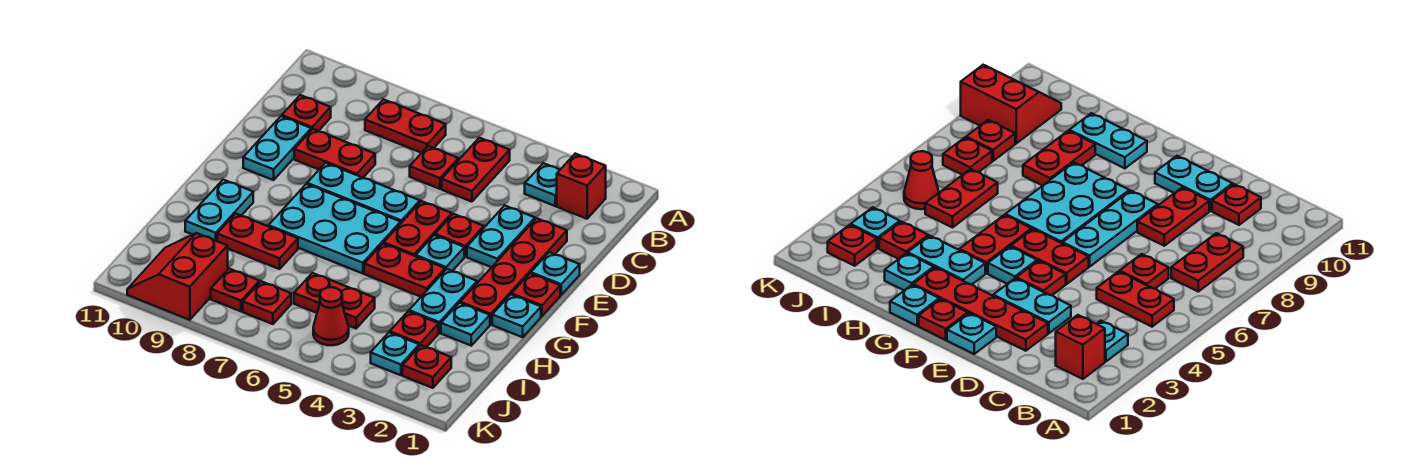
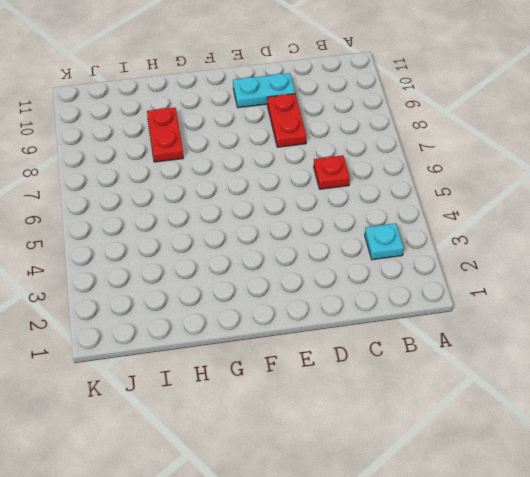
none -> red brick B2 level 1
none -> red plate B5:C5 level 1
none -> red plate B7:B8 level 1
none -> red plate C10 level 1

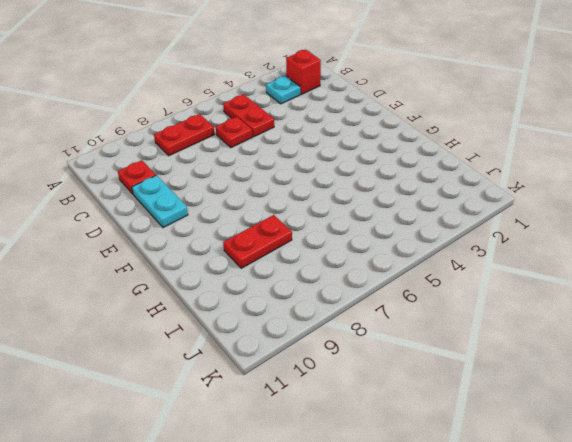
none -> red plate D2:G2 level 1
none -> cyan plate D3:E3 level 1
none -> red plate D8:D9 level 1
none -> cyan plate E1 level 1

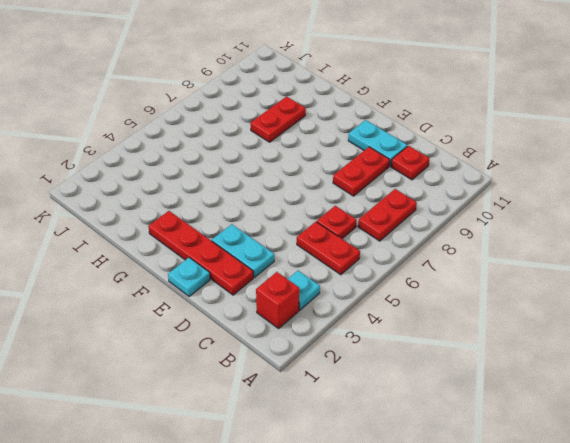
none -> red plate E4 level 1
none -> red plate E5:F5 level 1
none -> cyan plate E6:E8 level 1
none -> red plate F1 level 1

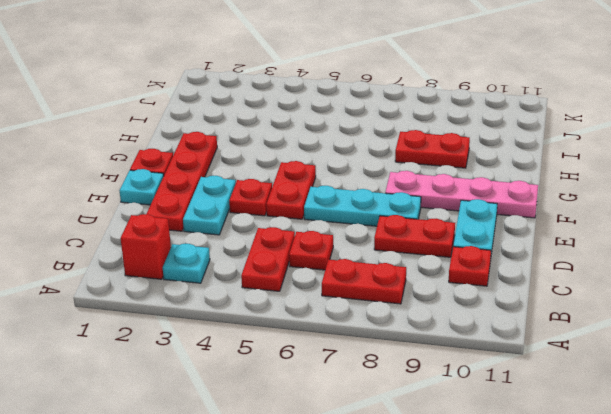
pink plate F8:F11 level 1 -> cyan plate F6:G8 level 1
none -> cyan plate F4 level 1
none -> cyan plate G1 level 1
none -> cyan plate G3:H3 level 1
none -> red plate G4:G5 level 1

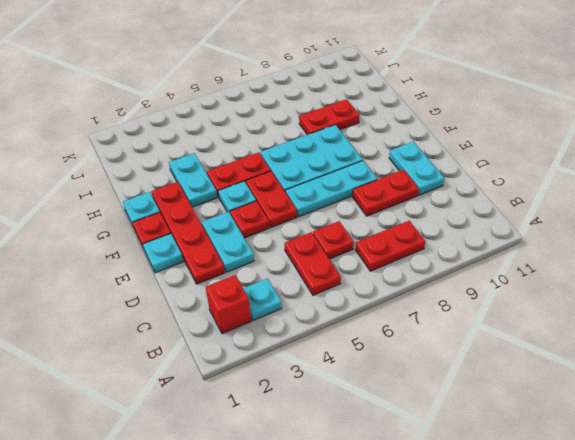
none -> red plate C10 level 1
none -> cyan plate G10:H10 level 1
none -> cyan plate H2 level 1
none -> red plate I3 level 1

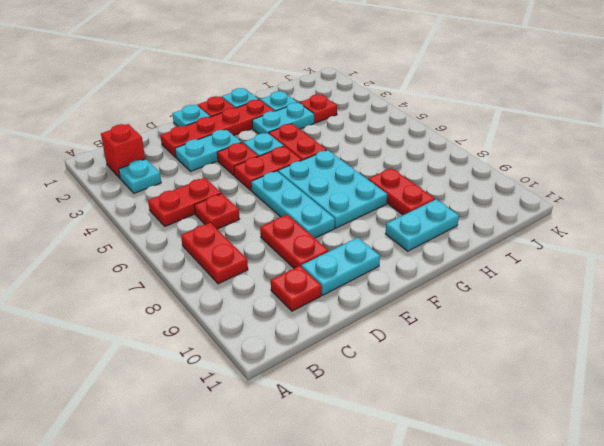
none -> red plate I5:I6 level 1
none -> red plate J2 level 1
none -> cyan plate J3 level 1
none -> red cone J5 level 1

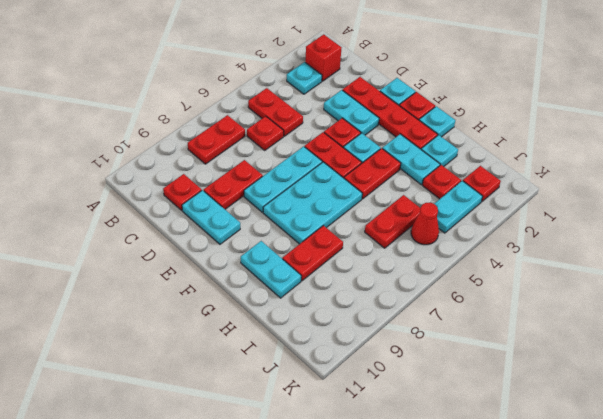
cyan plate J3:J4 level 1 -> cyan plate J3 level 1
none -> red plate J7 level 1
none -> red plate J8 level 1
none -> red slope J9:K10 level 1 top 9

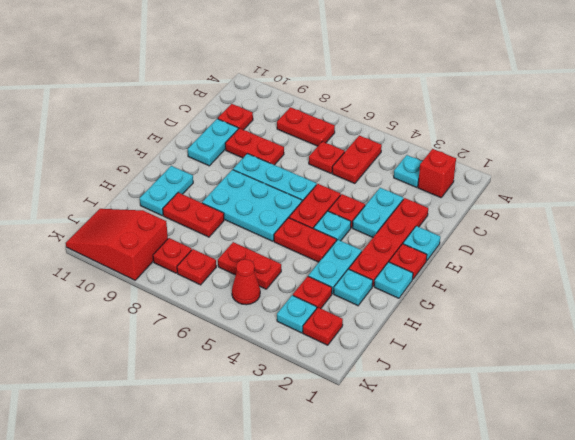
red slope J9:K11 level 1 top 9 -> red slope J9:K10 level 1 top 9

